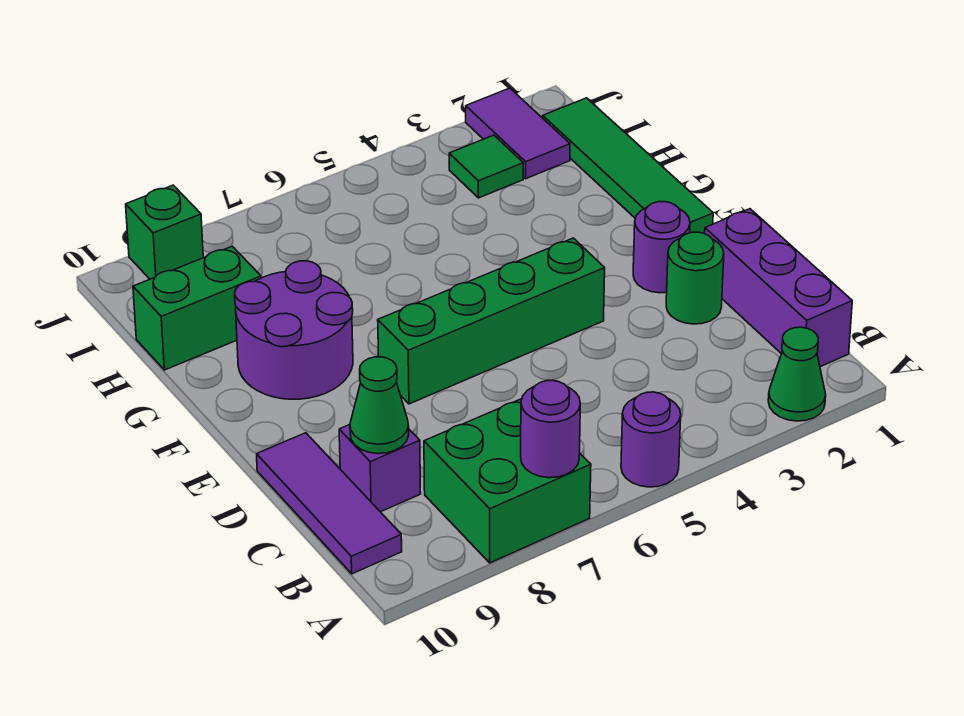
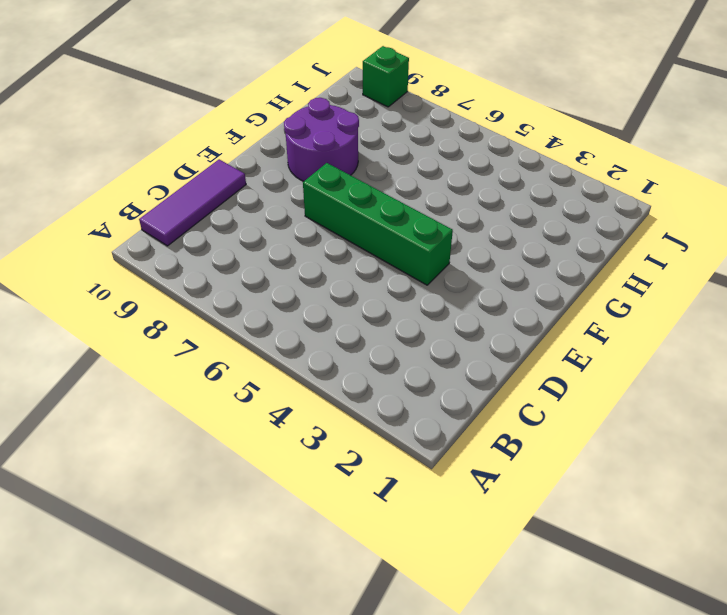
none -> green cone A2 level 1
none -> purple round brick A5 level 1
none -> green brick A7:B8 level 1

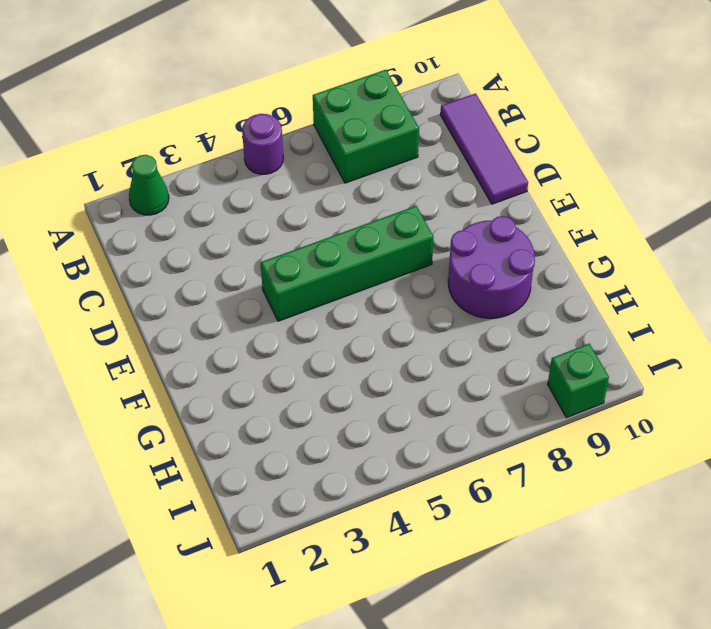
none -> purple brick B1:D1 level 1
none -> purple brick C9 level 1
none -> green round brick D2 level 1

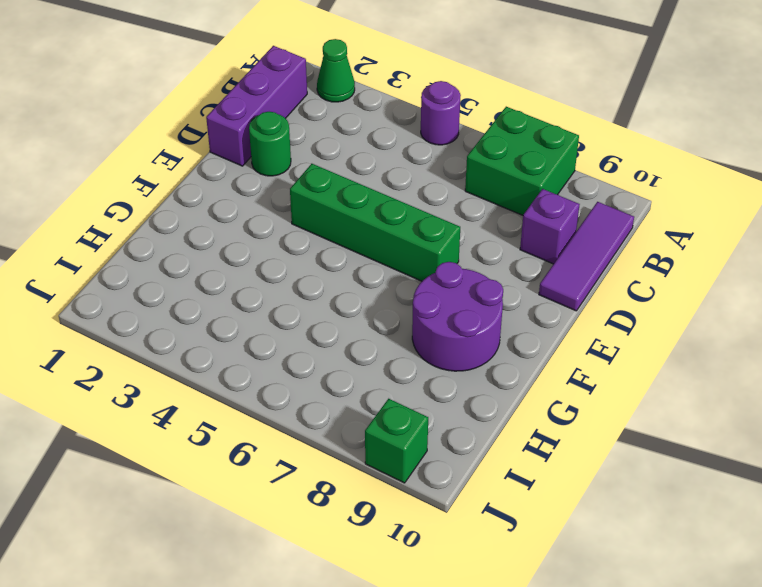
none -> purple round brick E2 level 1
none -> green tile F1:I1 level 1
none -> green brick H9:H10 level 1

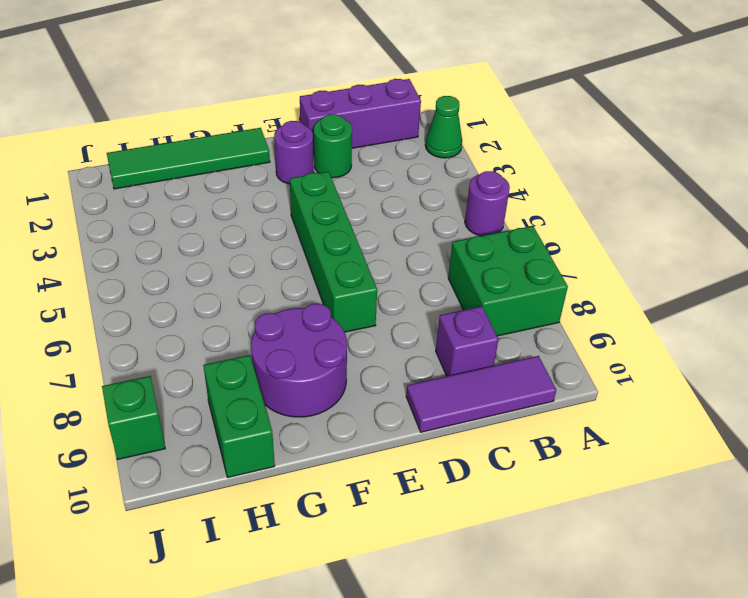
none -> purple tile I2:J2 level 1
none -> green tile I3 level 1
none -> purple round brick A7 level 2

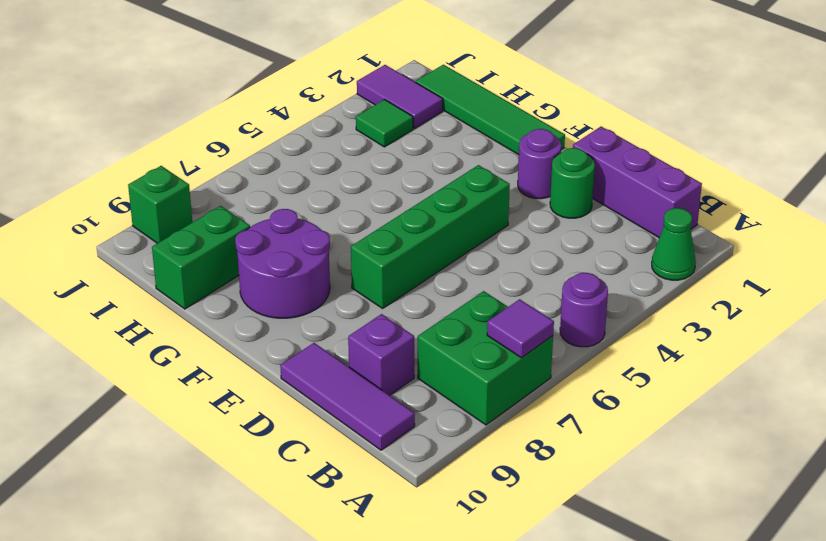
purple tile A7 level 2 -> purple round brick A7 level 2
none -> green cone C9 level 2

